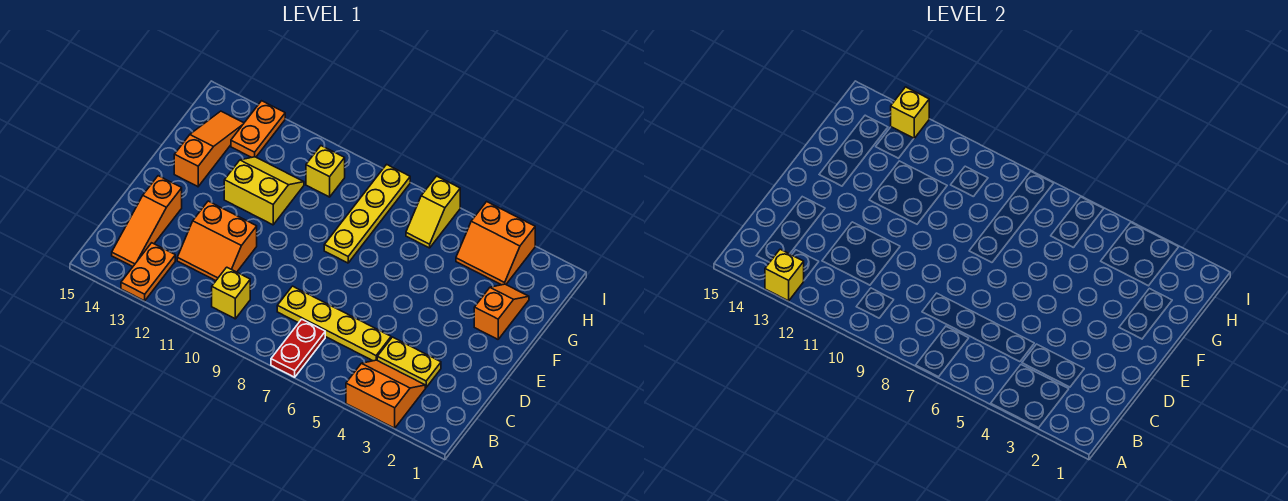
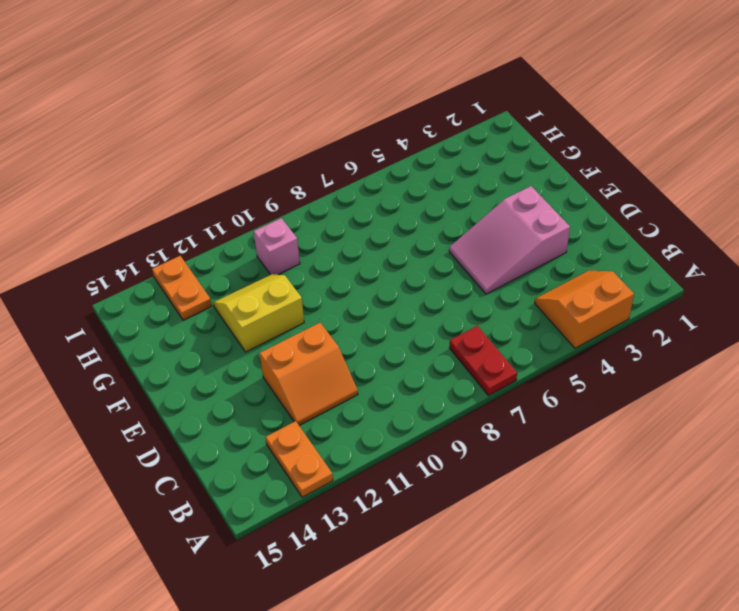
pink slope D3:E5 level 1 top 3 -> none
pink brick H10 level 1 -> yellow brick H10 level 1
none -> yellow brick B10 level 1
none -> orange slope B14:D14 level 1 top D
none -> yellow plate C3:C4 level 1

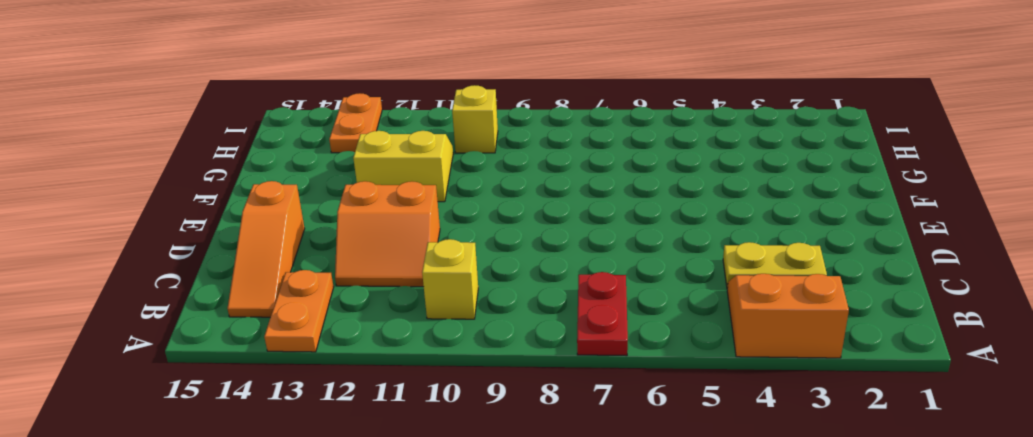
none -> yellow plate C5:C8 level 1
none -> orange slope F2:G2 level 1 top F
none -> yellow plate F8:I8 level 1

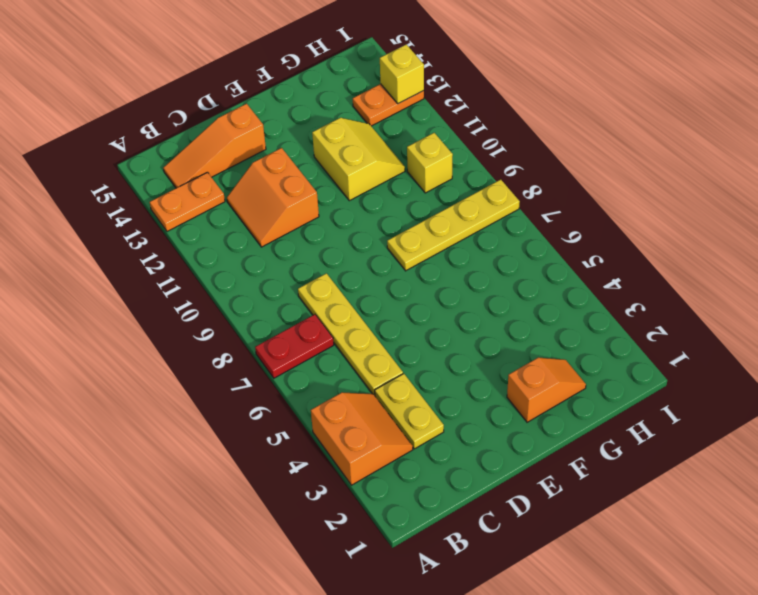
none -> yellow brick B10 level 1
none -> orange slope F14:H14 level 1 top F
none -> orange slope H3:I4 level 1 top I

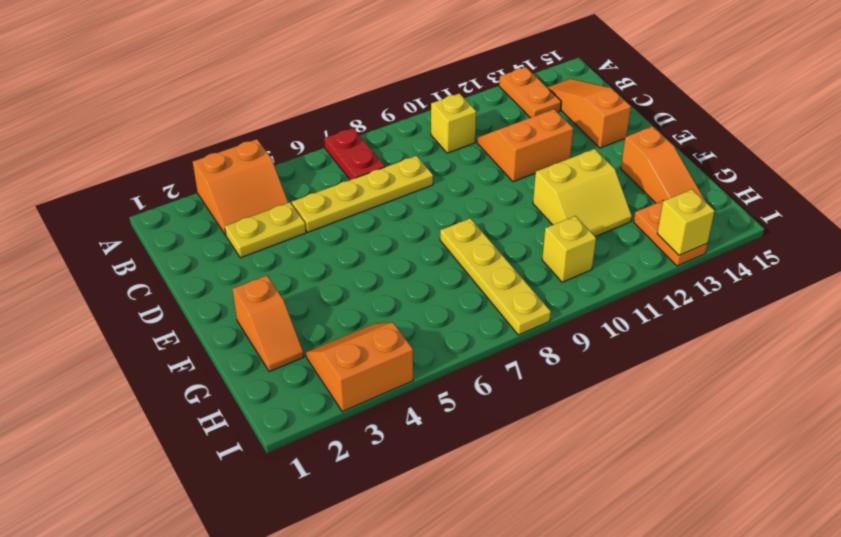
none -> yellow slope H6:I6 level 1 top I
none -> yellow brick A13 level 2

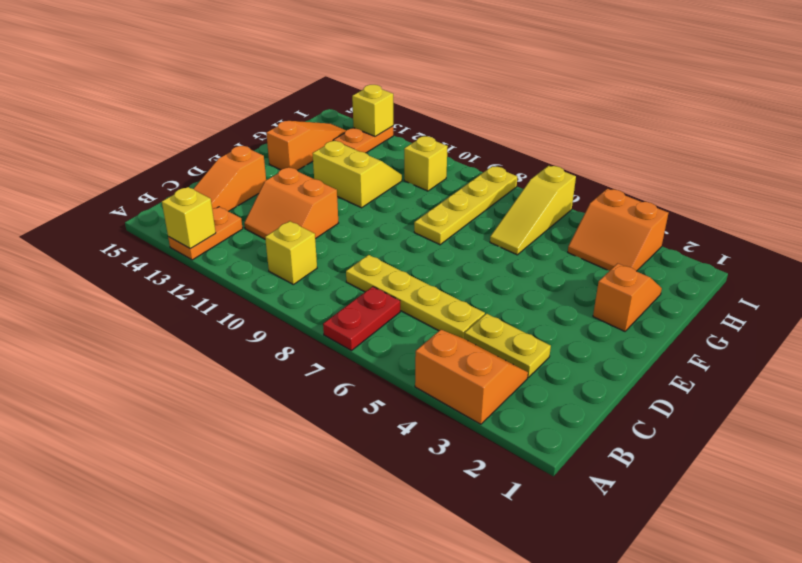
yellow slope G6:I6 level 1 top I -> yellow slope H6:I6 level 1 top I

